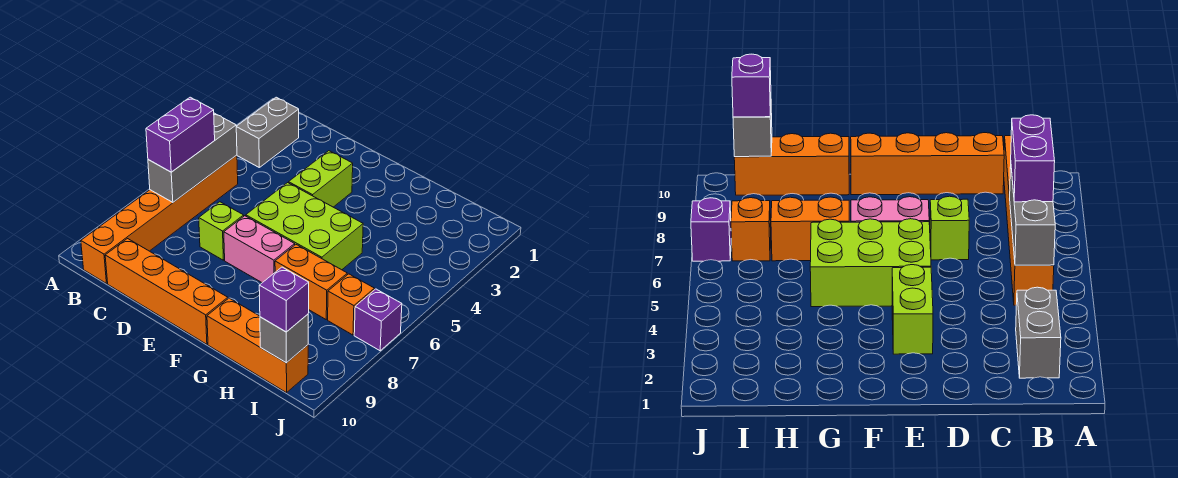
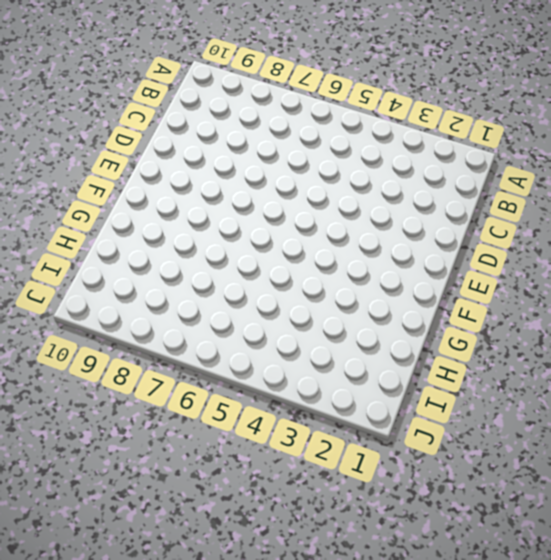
none -> grey brick B2:B3 level 1
none -> orange brick B5:B10 level 1
none -> orange brick C10:F10 level 1

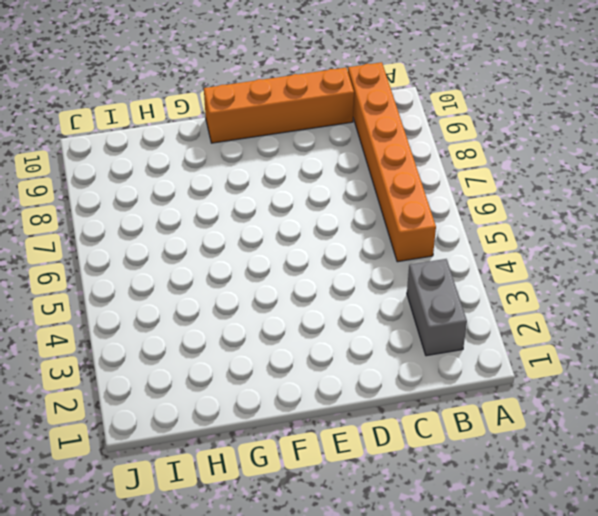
none -> lime brick D7 level 1
none -> lime brick E3:E4 level 1
none -> lime brick E5:G6 level 1

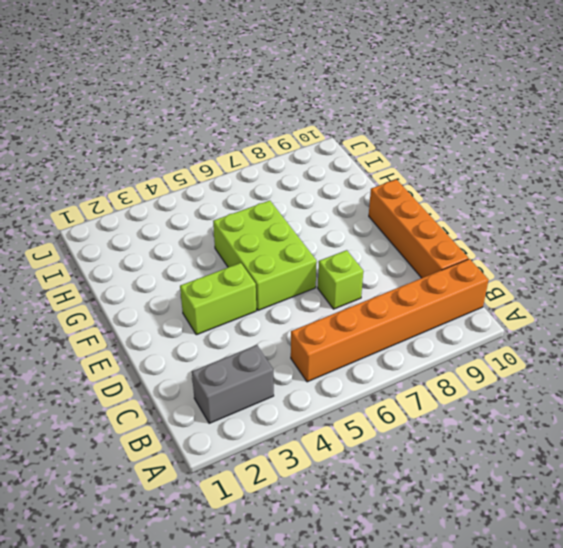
none -> pink brick E7:F7 level 1
none -> orange brick G7:H7 level 1
none -> orange brick G10:I10 level 1

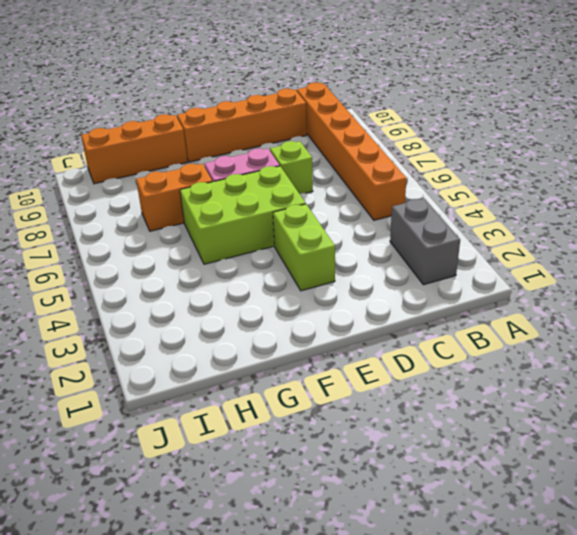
none -> orange brick I7 level 1
none -> purple brick J7 level 1
none -> grey brick B5:B7 level 2

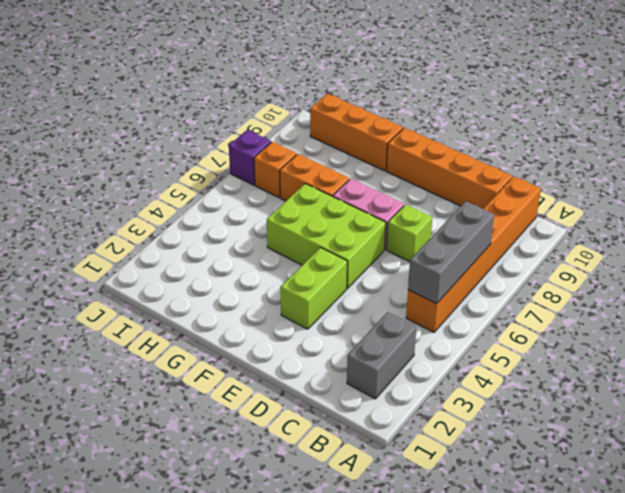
none -> grey brick I10 level 2
none -> purple brick B6:B7 level 3
none -> purple brick I10 level 3

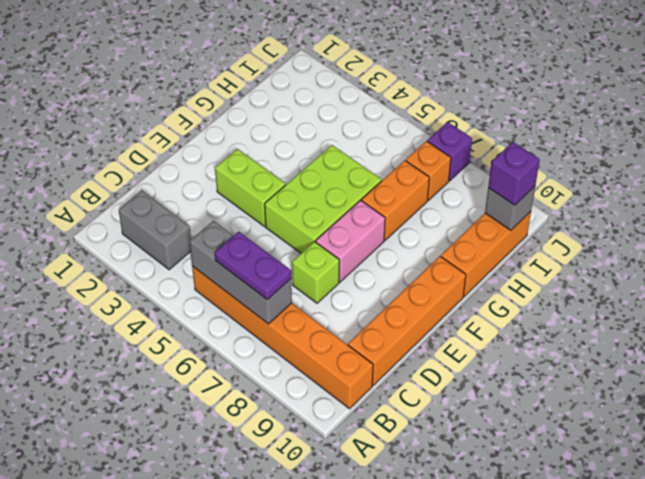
purple plate B6:B7 level 3 -> purple brick B6:B7 level 3

